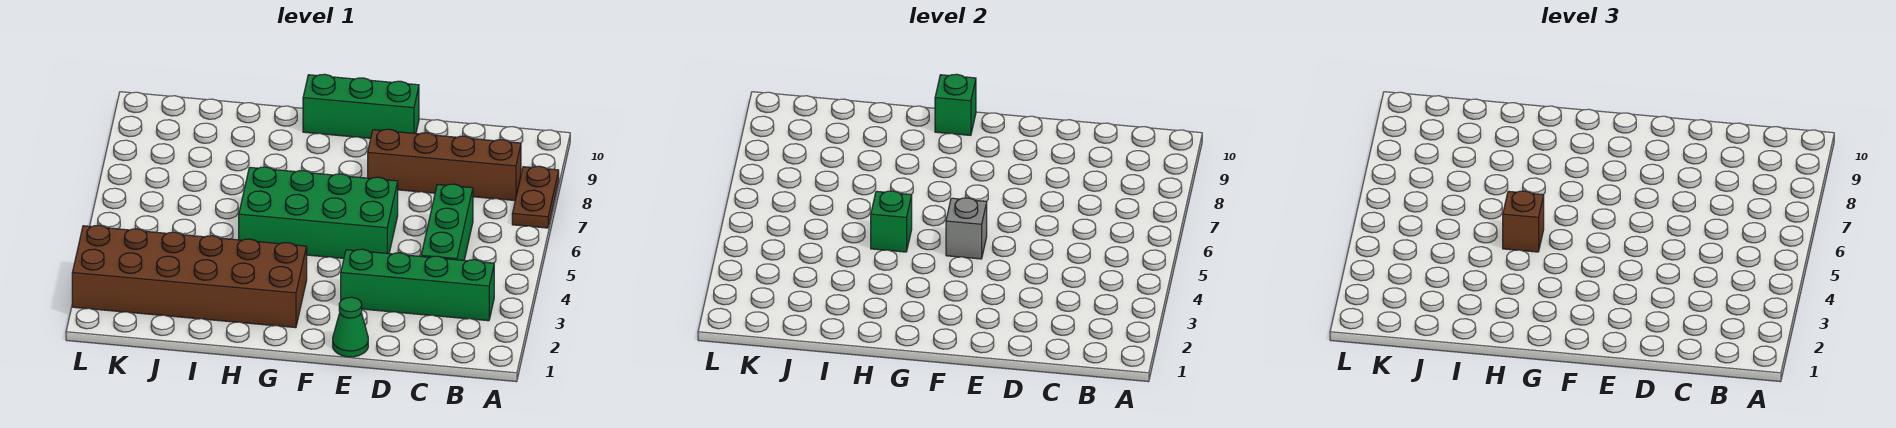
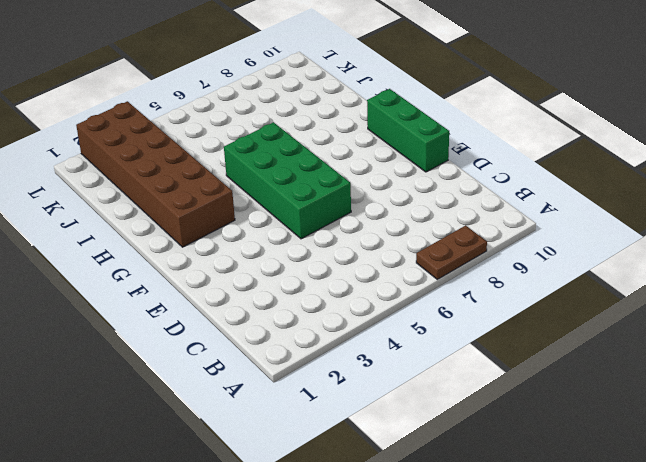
none -> green brick B3:E3 level 1
none -> brown brick B8:E8 level 1
none -> green brick C4:C6 level 1

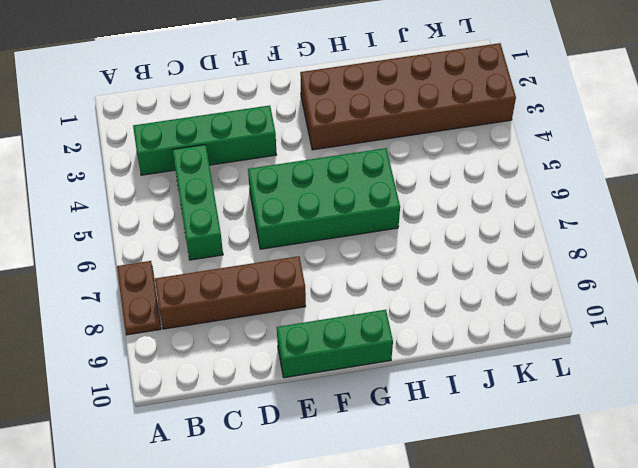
none -> green cone E1 level 1
none -> grey brick F5 level 2
none -> green brick G10 level 2

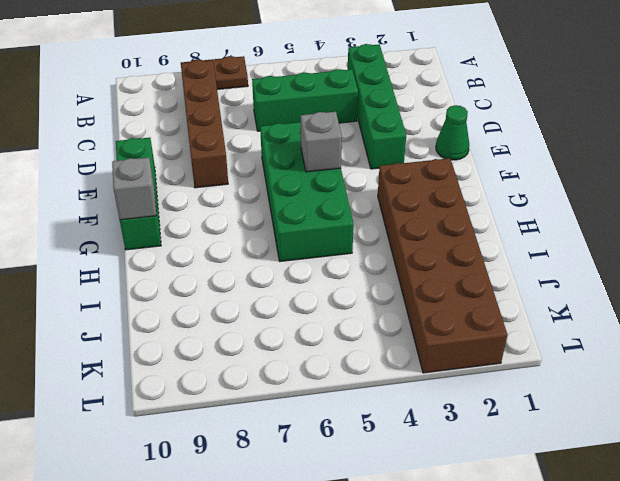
grey brick G10 level 2 -> green brick G10 level 2
none -> green brick H5 level 2
none -> brown brick H5 level 3

